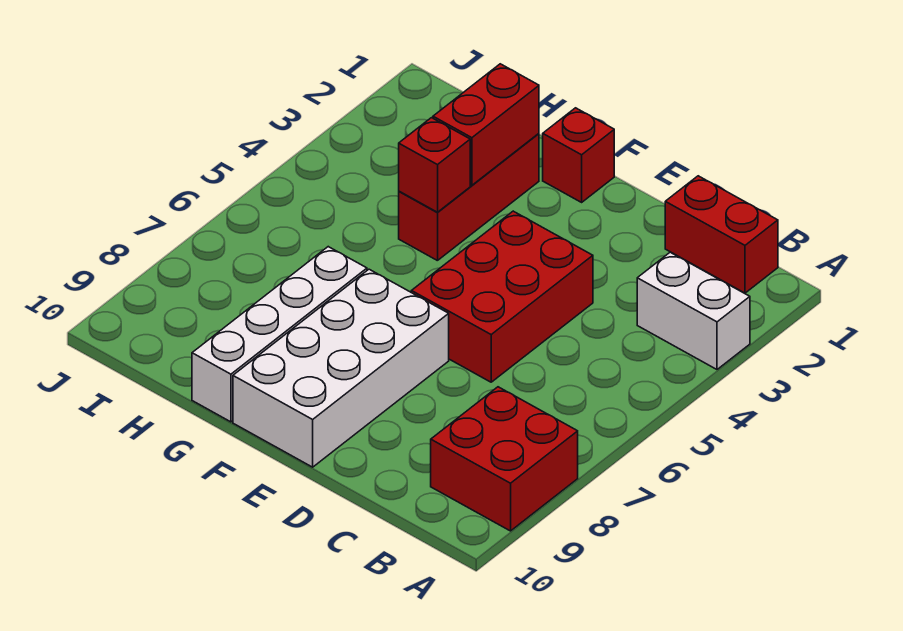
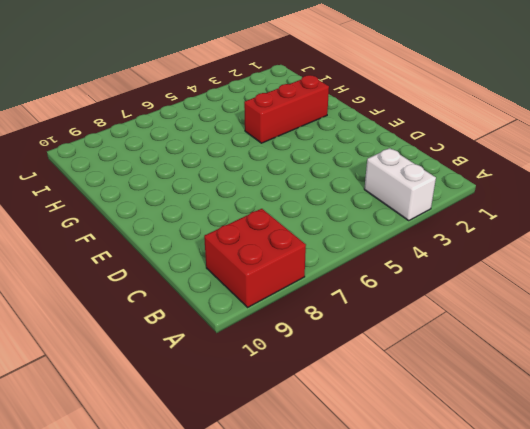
none -> red brick B1:C1 level 1
none -> red brick D4:E6 level 1

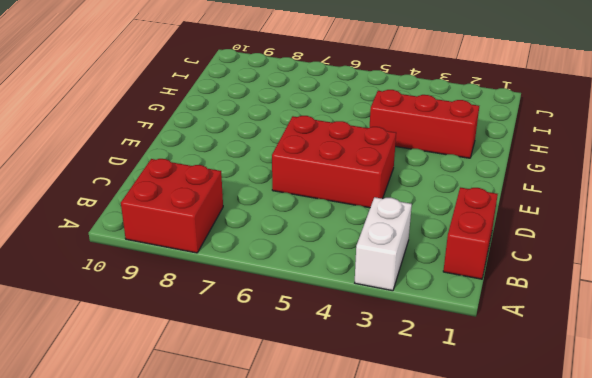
none -> white brick E7:F10 level 1
none -> red brick F1 level 1

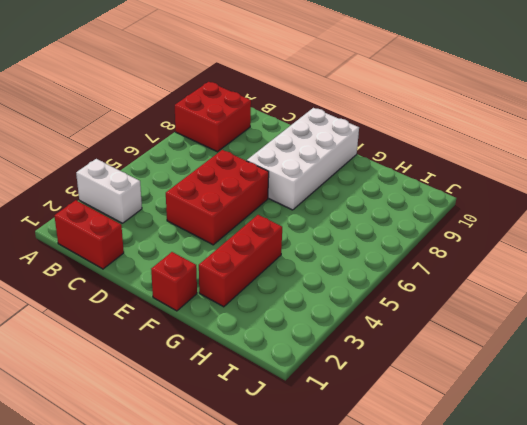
none -> white brick G7:G10 level 1
none -> red brick G2:G3 level 2

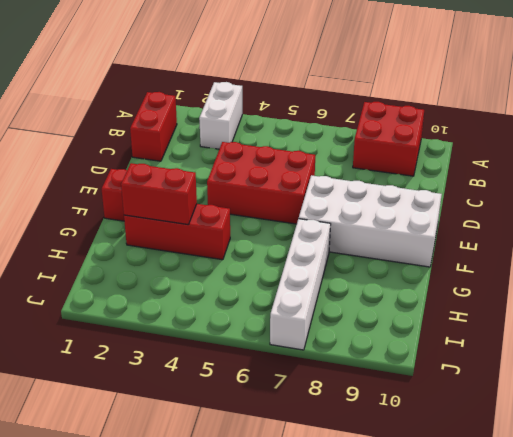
white brick G7:J7 level 1 -> white brick G7:G10 level 1
none -> red brick G4 level 2

